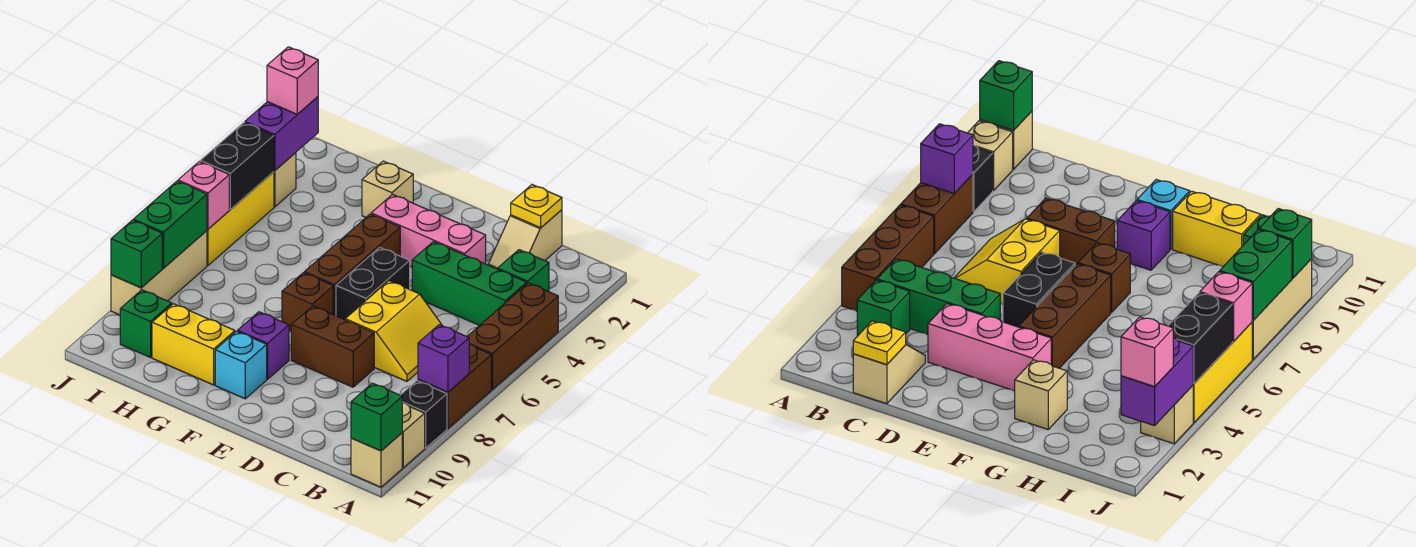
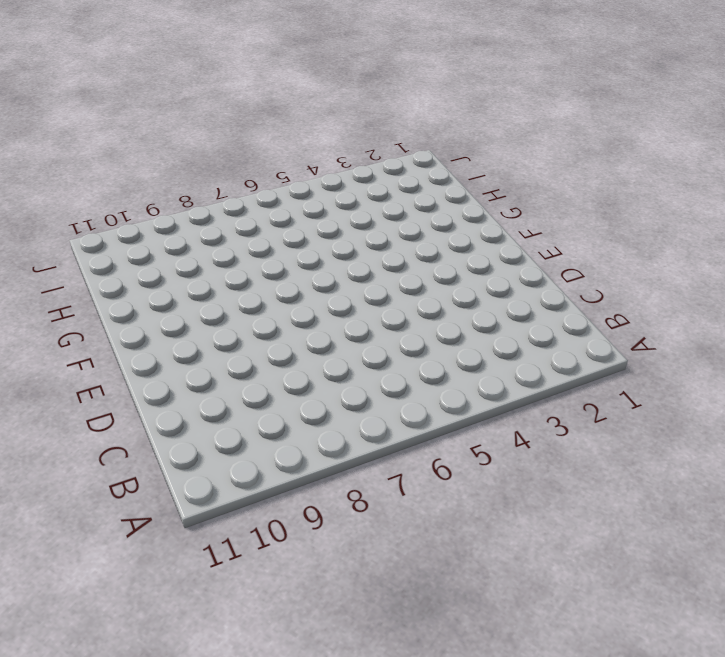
none -> brown brick A4:A6 level 1
none -> brown brick A7:A8 level 1
none -> black brick A9 level 1
none -> tan brick A10 level 1

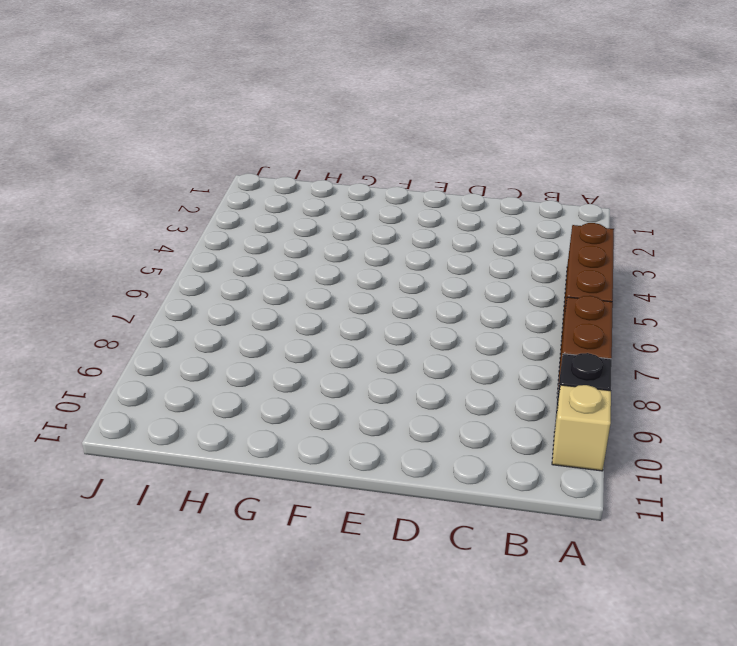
none -> tan brick A11 level 1
none -> green brick B3 level 1
none -> green brick B4:D4 level 1
none -> tan slope C1:C2 level 1 top 1

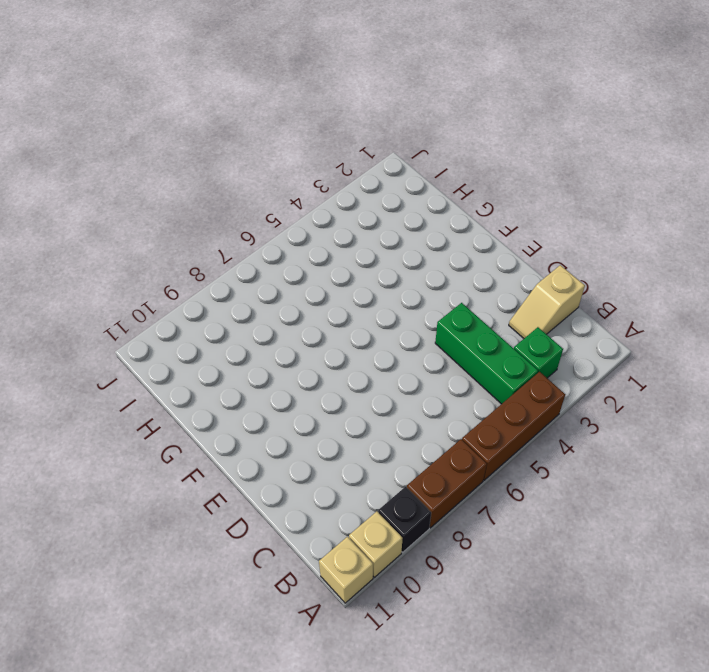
none -> yellow slope C6:D7 level 1 top D
none -> pink brick D3:F3 level 1
none -> brown brick D8:E8 level 1
none -> black brick E5:E6 level 1

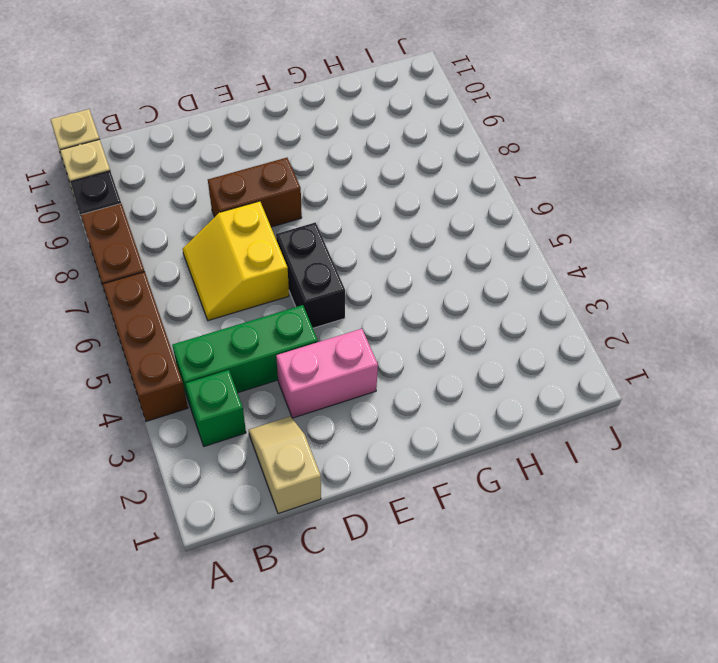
pink brick D3:E3 level 1 -> pink brick D3:F3 level 1
none -> brown brick F4:F6 level 1
none -> brown brick F7 level 1
none -> purple brick F9 level 1
none -> cyan brick F10 level 1

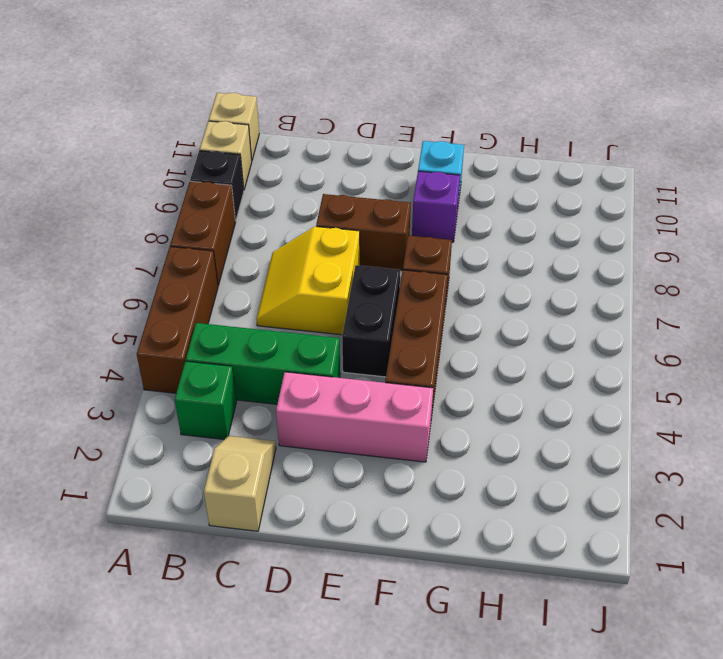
none -> tan brick G2 level 1
none -> yellow brick G10:H10 level 1
none -> green brick I10 level 1
none -> tan brick J3 level 1

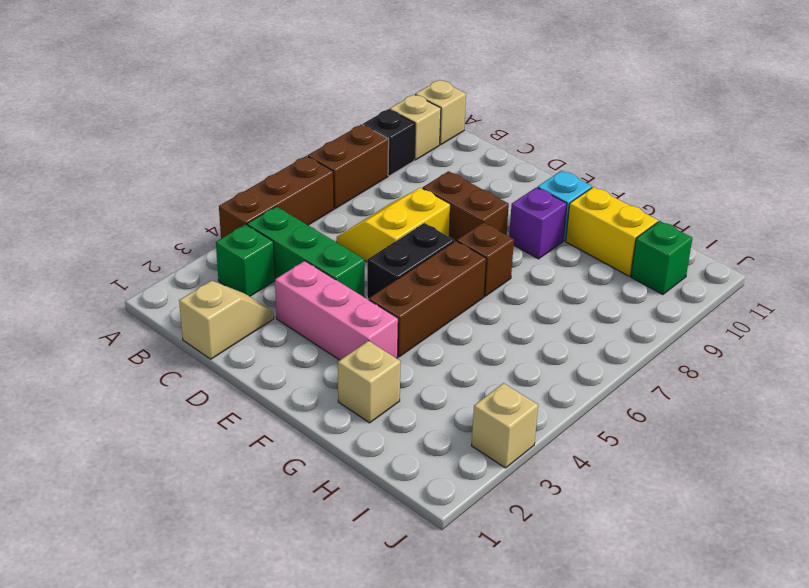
none -> yellow brick J4:J6 level 1
none -> tan brick J7:J9 level 1
none -> purple brick A8 level 2
none -> green brick A11 level 2

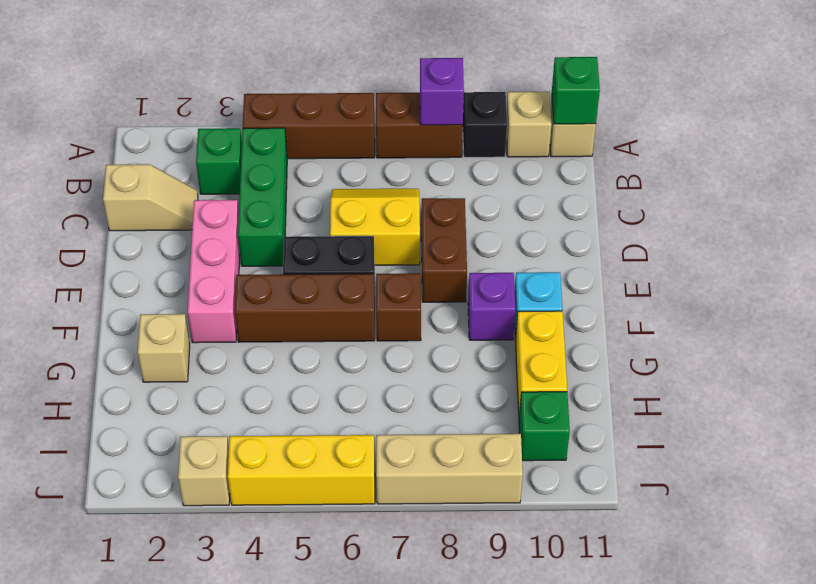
none -> yellow plate C1 level 2
none -> purple brick J2:J3 level 2
none -> black brick J4:J5 level 2
none -> pink brick J6 level 2

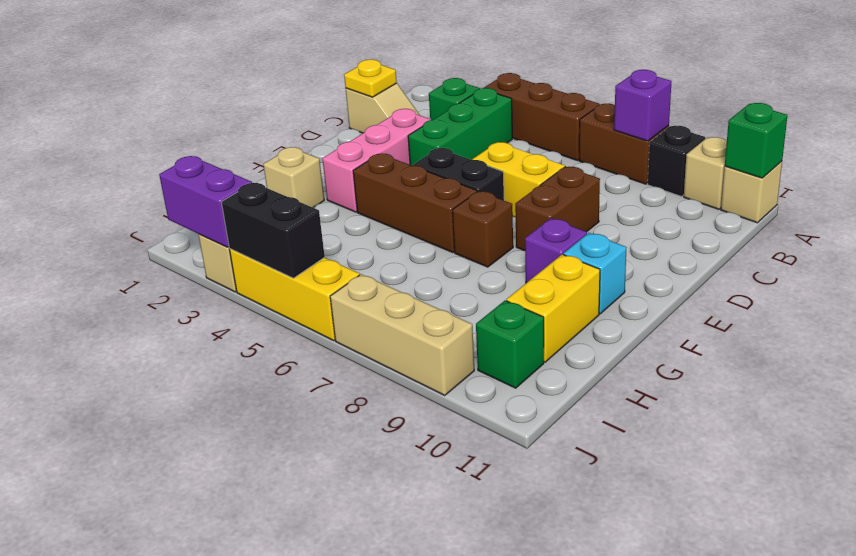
none -> pink brick J6 level 2
none -> green brick J7:J8 level 2
none -> green brick J9 level 2
none -> pink brick J2 level 3

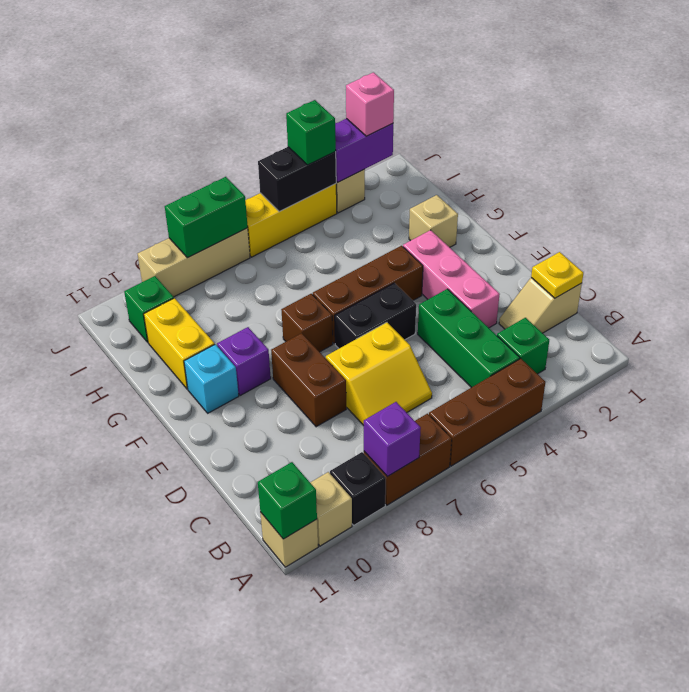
green brick J4 level 3 -> green brick J9 level 2
none -> pink brick J6 level 2

